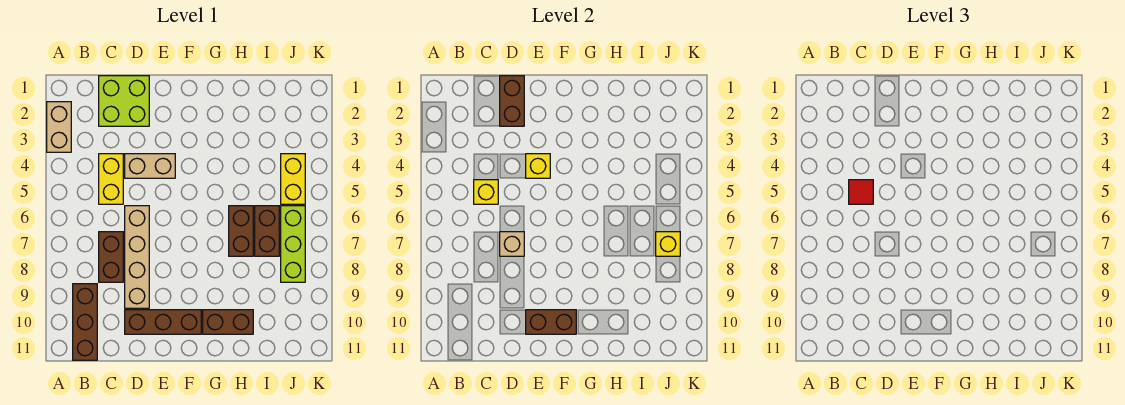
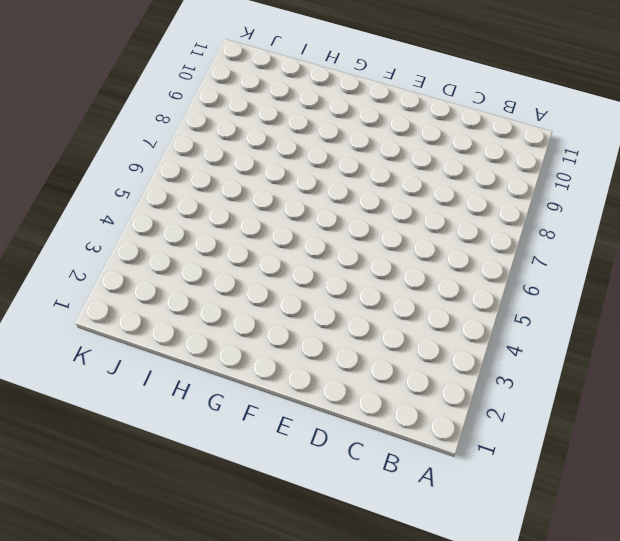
none -> tan brick A2:A3 level 1
none -> brown brick B9:B11 level 1
none -> lime brick C1:D2 level 1

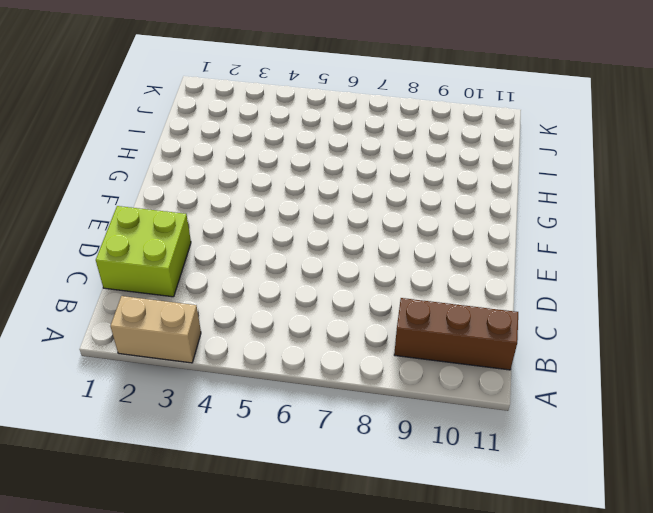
none -> yellow brick C4:C5 level 1
none -> brown brick C7:C8 level 1
none -> tan brick D4:E4 level 1

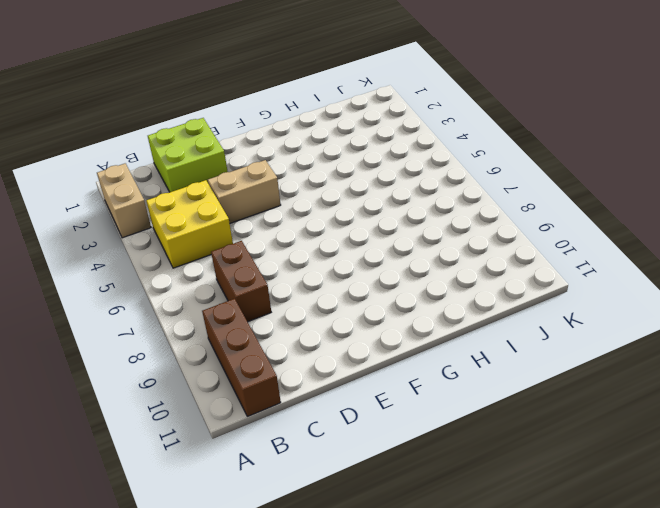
yellow brick B4:C5 level 1 -> yellow brick C4:C5 level 1
none -> tan brick D6:D9 level 1
none -> brown brick D10:F10 level 1
none -> brown brick G10:H10 level 1

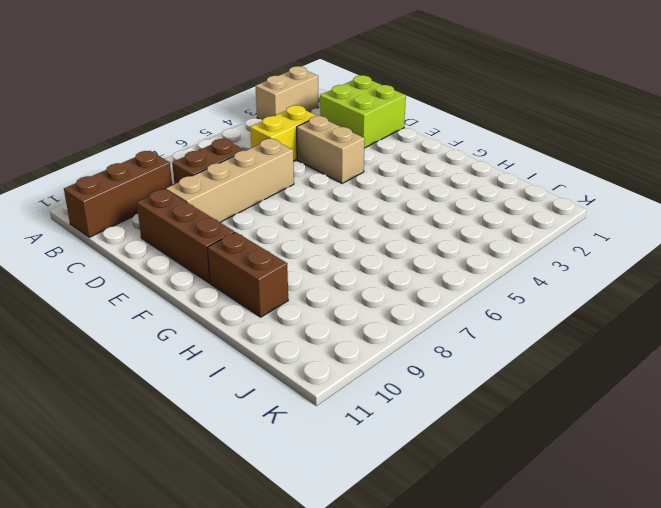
none -> brown brick H6:H7 level 1
none -> brown brick I6:I7 level 1
none -> yellow brick J4:J5 level 1

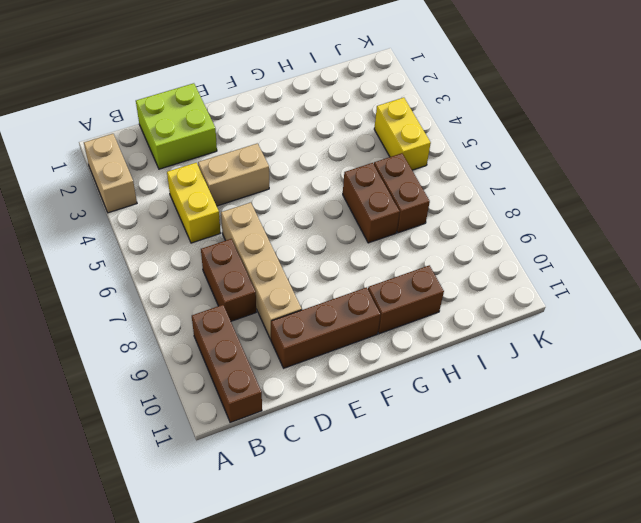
none -> lime brick J6:J8 level 1
none -> yellow brick C5 level 2
none -> brown brick D1:D2 level 2

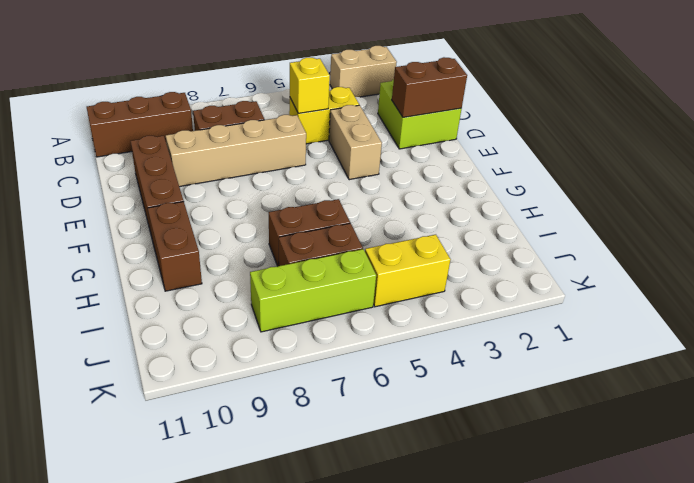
none -> tan brick D7 level 2
none -> yellow brick E4 level 2
none -> brown brick E10:F10 level 2

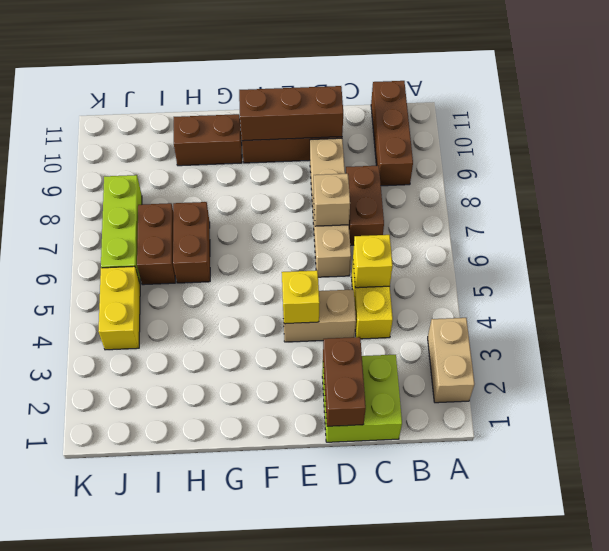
brown brick D10:F10 level 2 -> brown brick E10:F10 level 2
none -> yellow brick J7 level 2
none -> red tile C5 level 3

